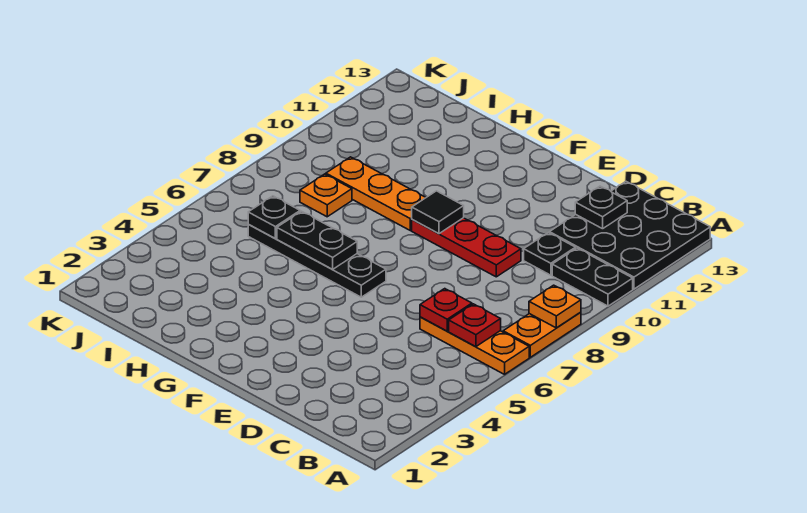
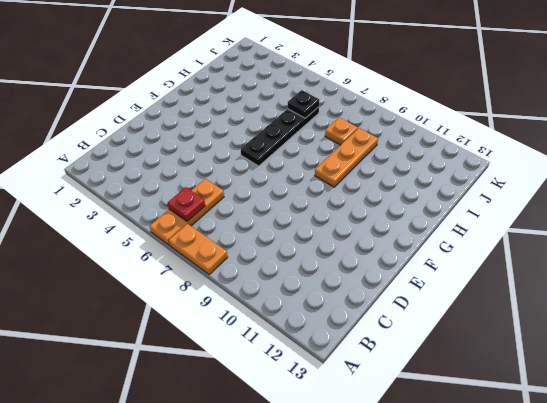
none -> black plate A10:B10 level 1
none -> black plate A11:C13 level 1
none -> black plate C10 level 1

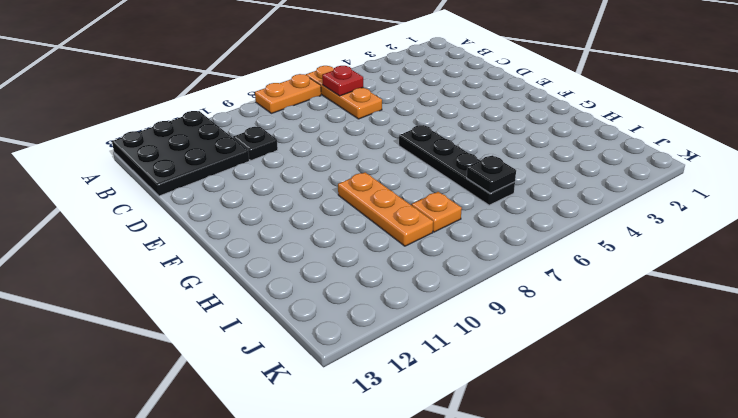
none -> black plate A10:B10 level 1
none -> red plate D9:F9 level 1
none -> orange plate A8 level 2

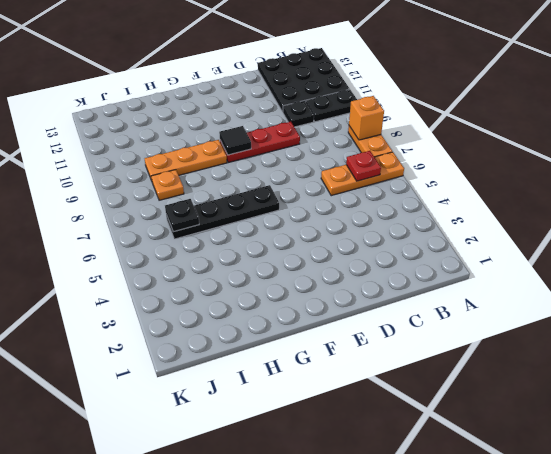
orange brick A8 level 2 -> orange plate A8 level 2
none -> red plate C6 level 2
none -> black plate C12 level 2
none -> black plate G6:H6 level 2

